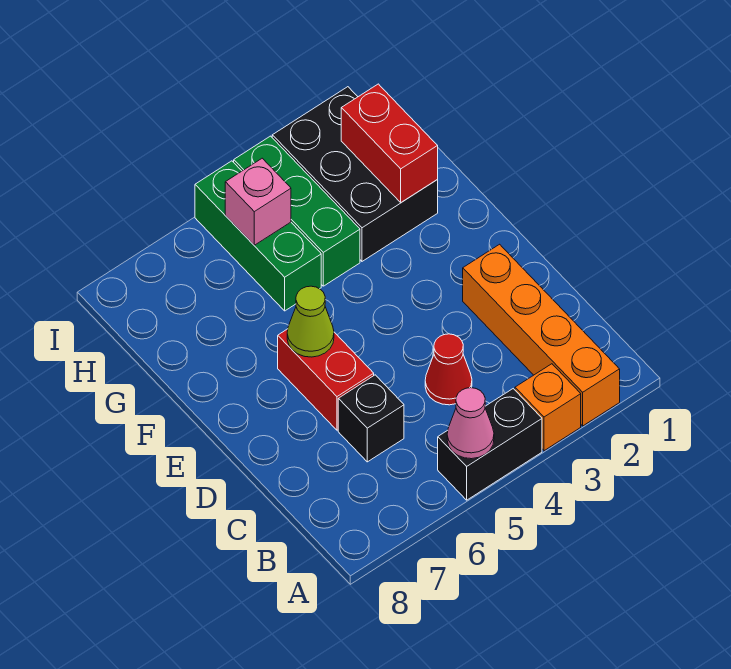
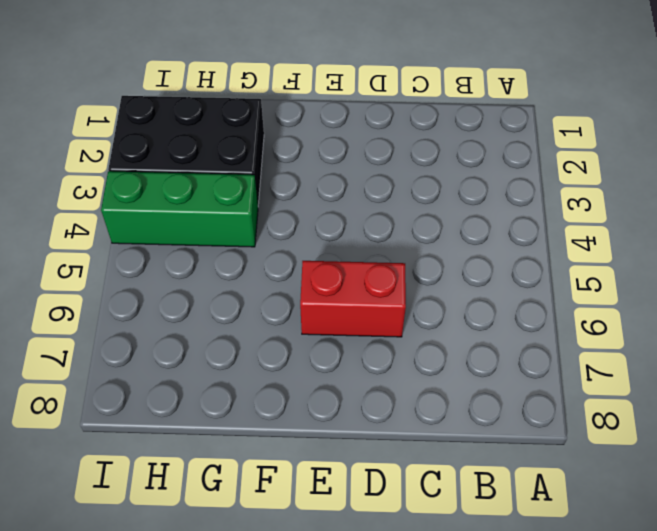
none -> orange brick A2:D2 level 1
none -> orange brick A3 level 1
none -> black brick A4:A5 level 1

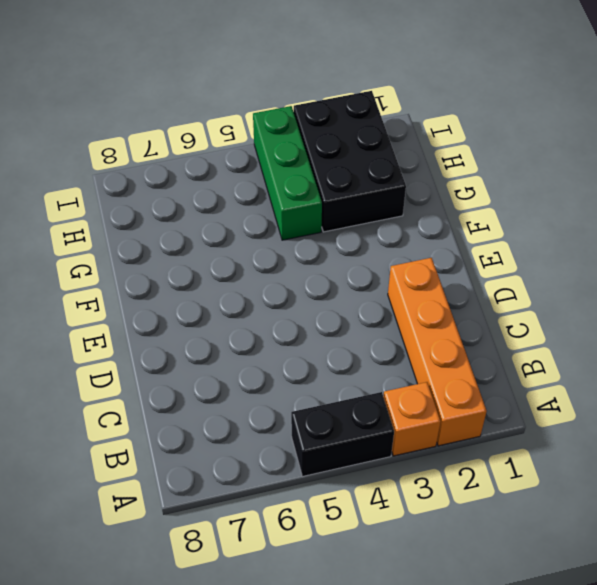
none -> red cone C4 level 1
none -> black brick C6 level 1
none -> red brick D6:E6 level 1

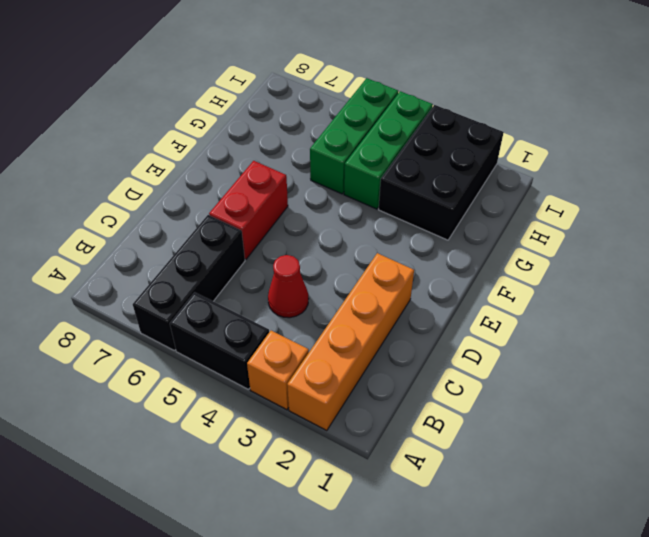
black brick A6:C6 level 1 -> black brick C6 level 1
none -> pink cone A5 level 2
none -> lime cone E6 level 2
none -> red brick G2:H2 level 2

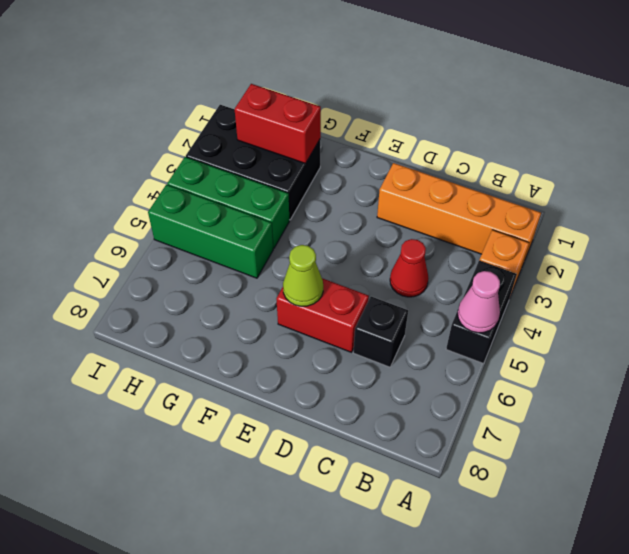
none -> pink brick H5 level 2

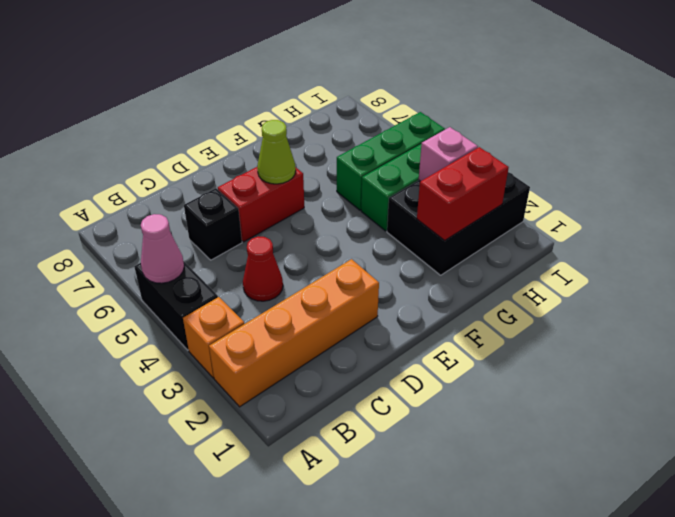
pink brick H3 level 2 -> pink brick H5 level 2

